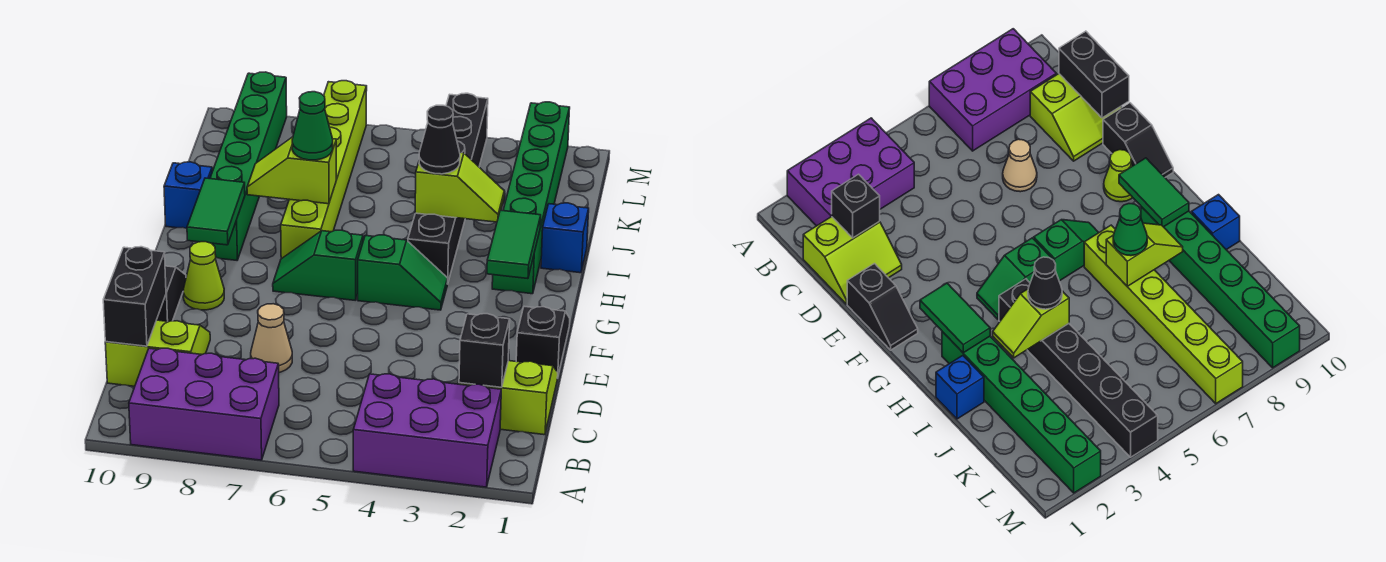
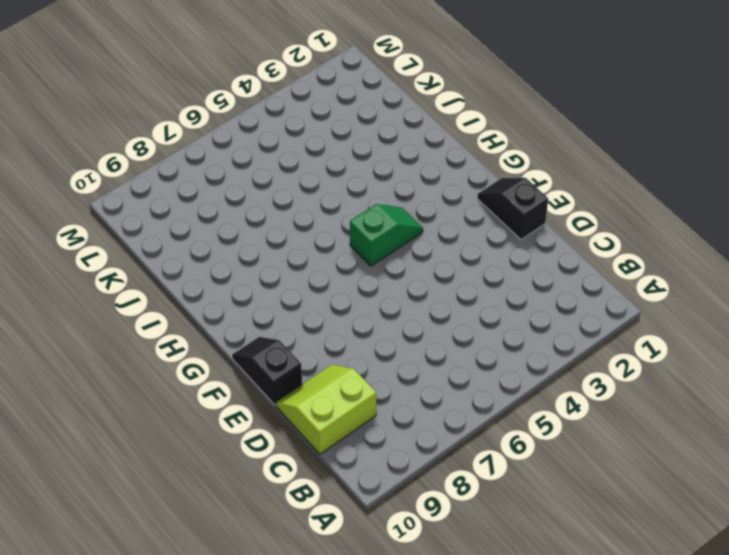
none -> purple brick A2:B4 level 1
none -> purple brick A7:B9 level 1
none -> lime slope C1:D2 level 1 top C

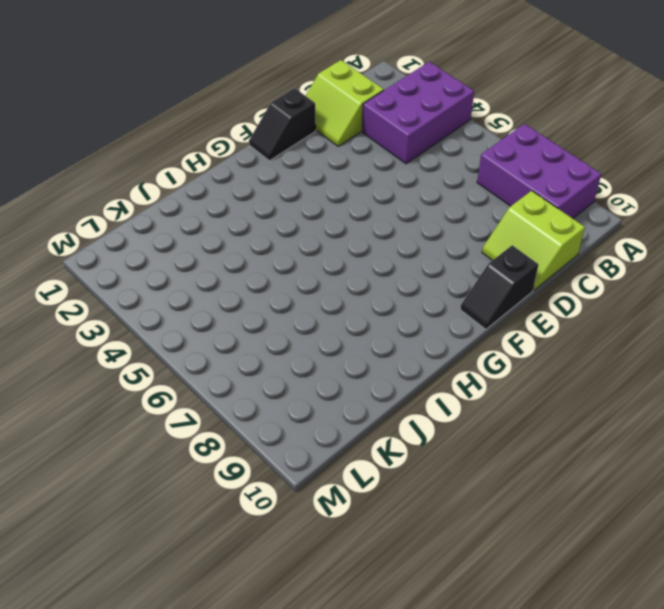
purple brick A3:C4 level 1 -> purple brick A2:B4 level 1
none -> tan cone D7 level 1
none -> lime cone F9 level 1
none -> green slope G4:G5 level 1 top 5

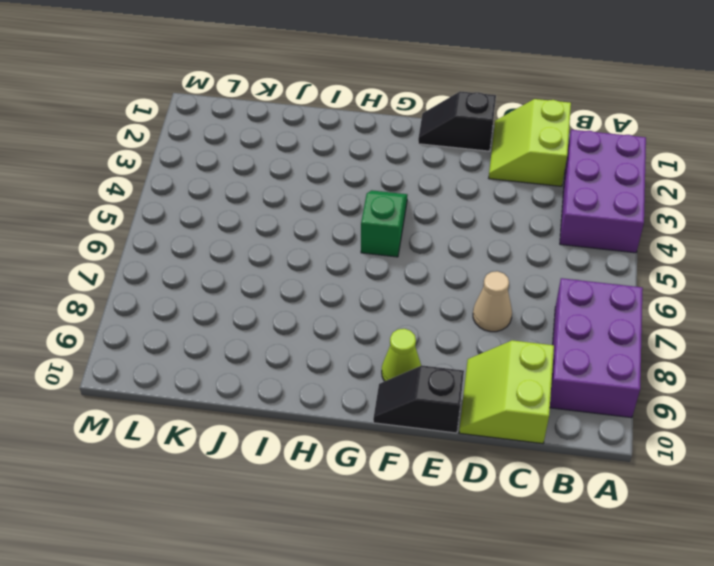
none -> green slope G6:G7 level 1 top 6
none -> green brick H2:M2 level 1
none -> black brick H4:M4 level 1

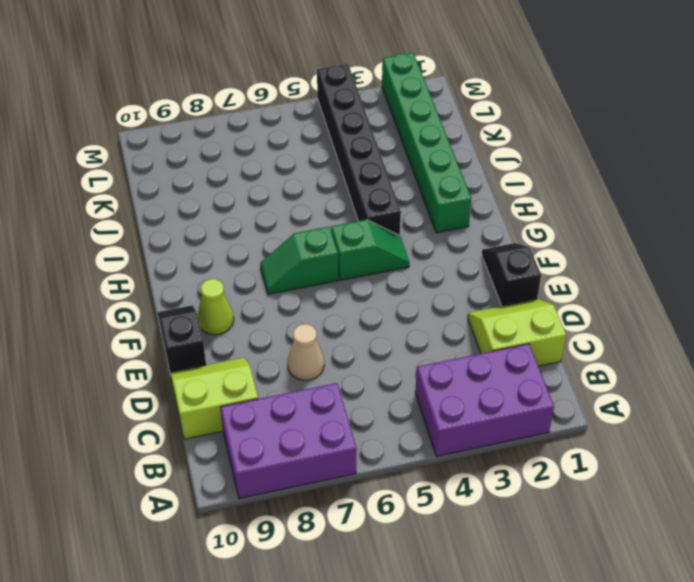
none -> lime brick H7:M7 level 1
none -> green brick H9:M9 level 1
none -> blue brick I1 level 1

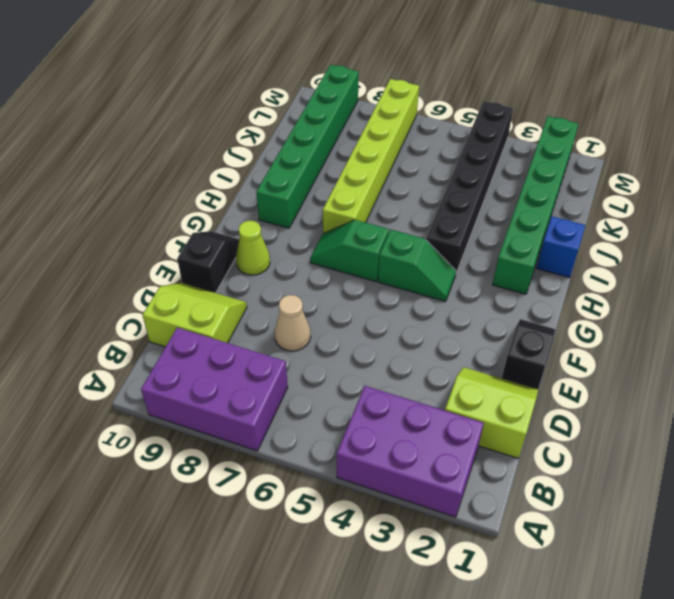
none -> blue brick I10 level 1
none -> black brick C2 level 2
none -> black brick C10:D10 level 2

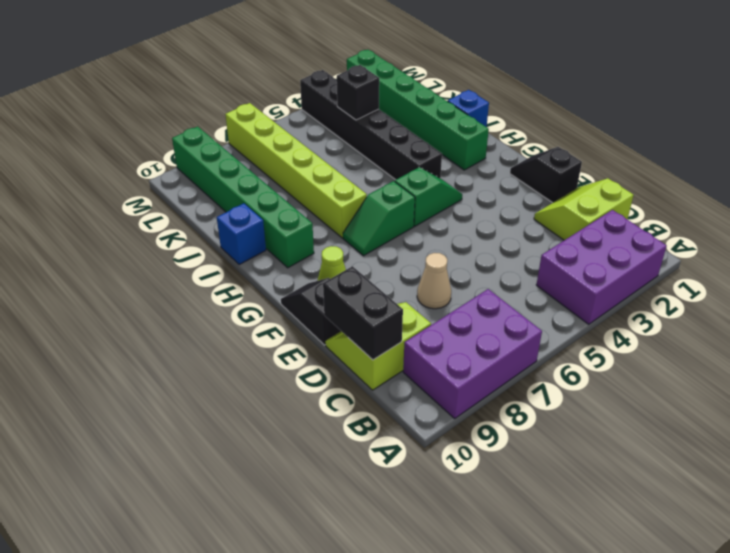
black brick K4 level 2 -> black brick C2 level 2
none -> green tile G2:H2 level 2
none -> green tile G9:H9 level 2
none -> lime slope I3:I4 level 2 top 4

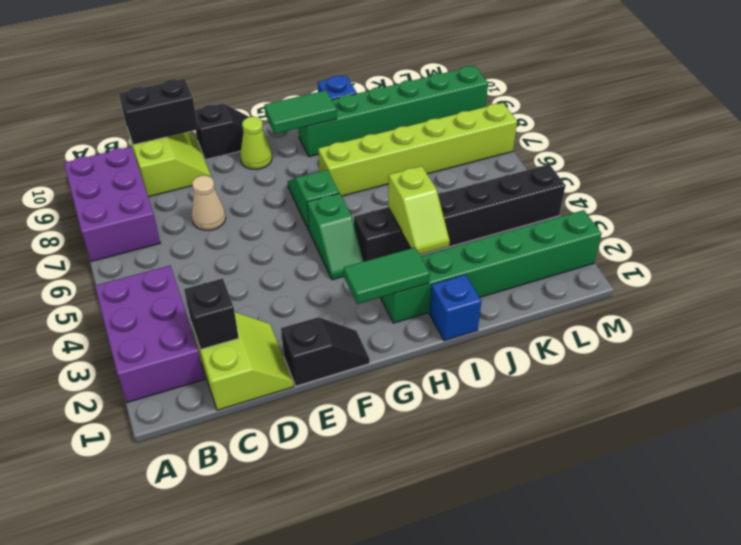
none -> lime slope I7:I8 level 2 top 7
none -> black cone I4 level 3
none -> green cone I7 level 3

